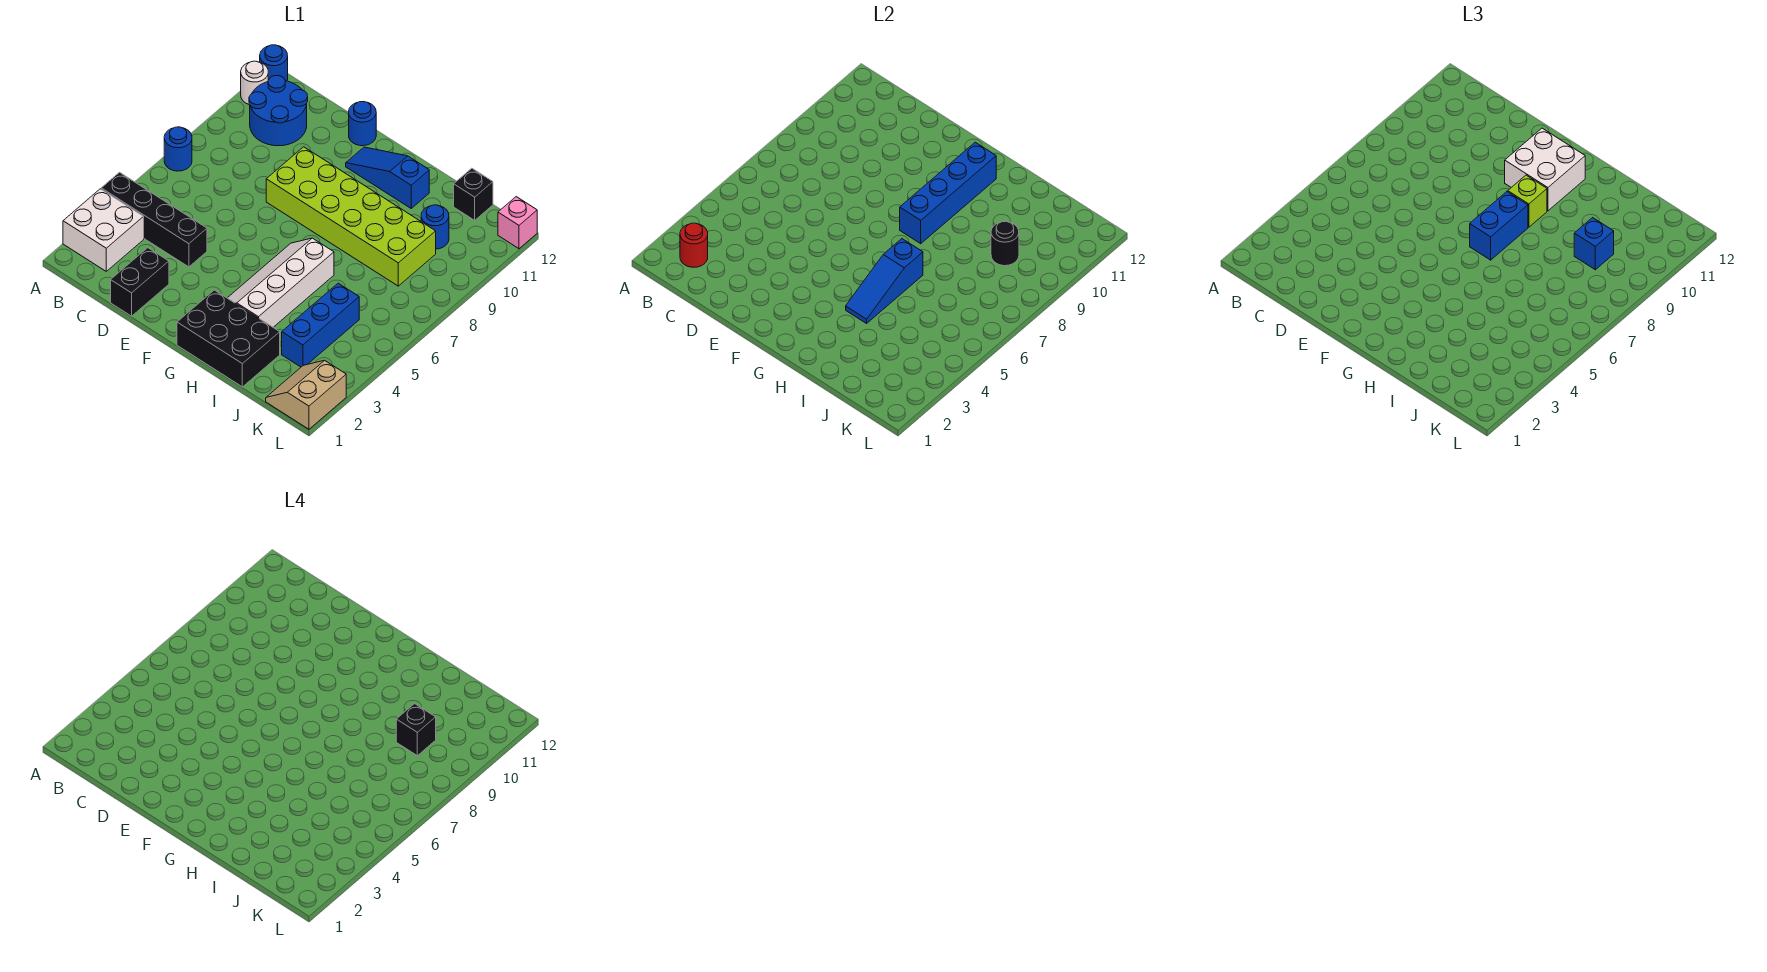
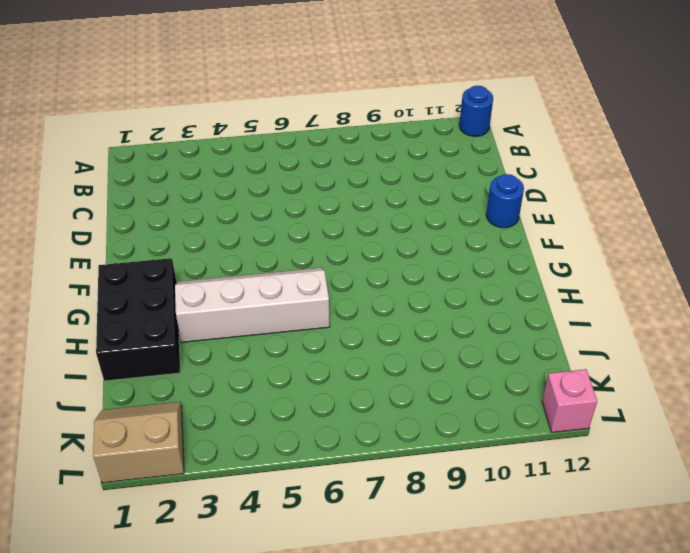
none -> white brick A2:B3 level 1
none -> black brick A4:D4 level 1
none -> blue round brick A7 level 1

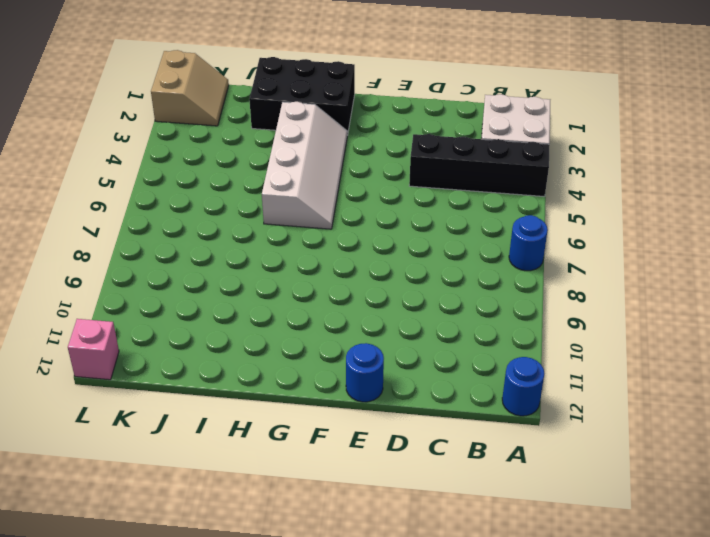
none -> white round brick A11 level 1
none -> blue round brick B10:C11 level 1
none -> black brick D1:D2 level 1

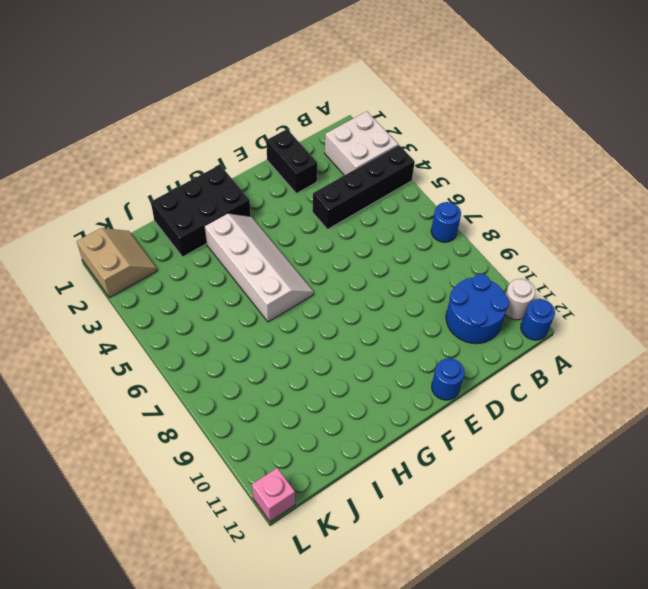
none -> lime brick E8:J9 level 1
none -> blue slope F11:H11 level 1 top H
none -> blue brick J3:J5 level 1

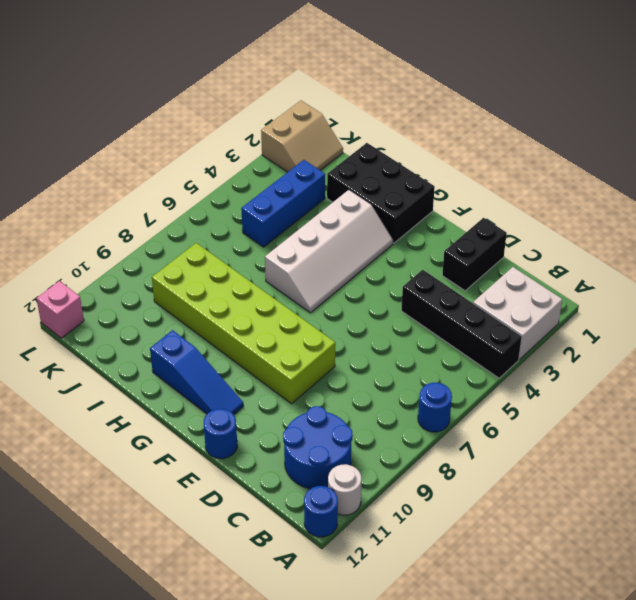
none -> blue round brick J10 level 1
none -> black brick J12 level 1
none -> red round brick B2 level 2

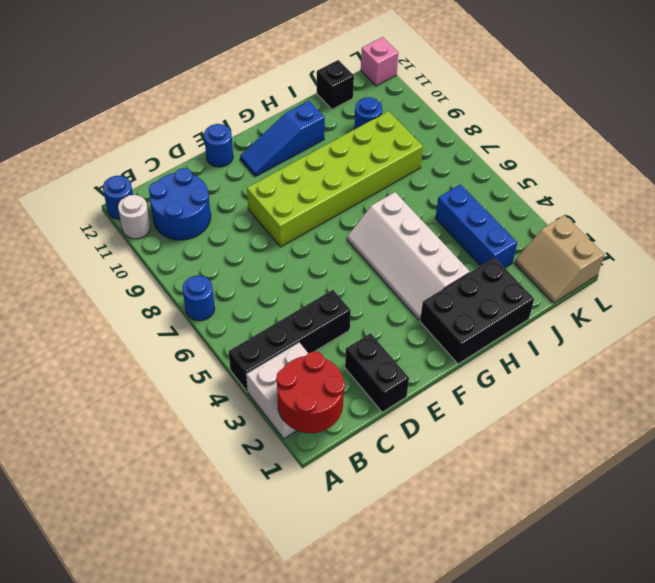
red round brick A1:B2 level 2 -> red round brick B2 level 2
none -> blue brick G8:G11 level 2
none -> blue slope H4:H6 level 2 top 6
none -> black round brick J9 level 2

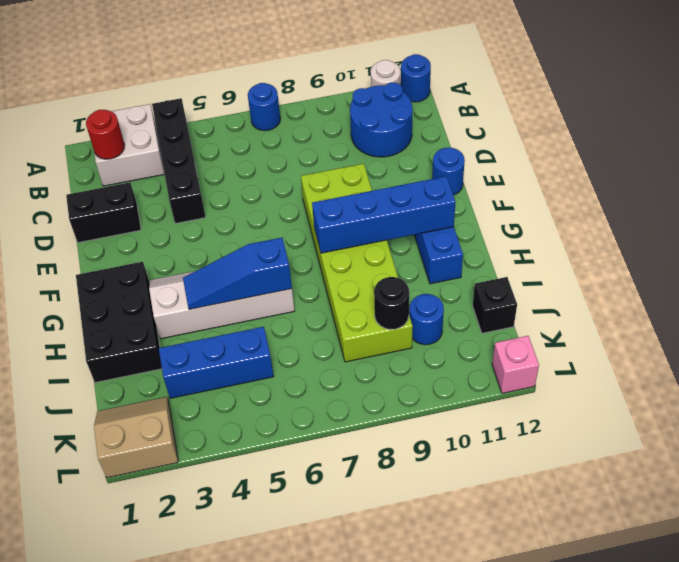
none -> white brick F10:G11 level 3
none -> blue brick G7:G8 level 3
none -> lime brick G9 level 3

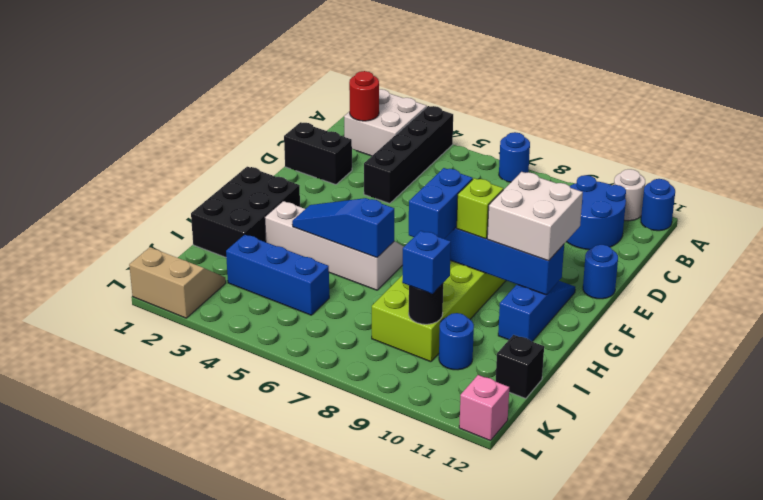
blue brick G8:H8 level 3 -> blue brick G7:G8 level 3
none -> black brick J9 level 4

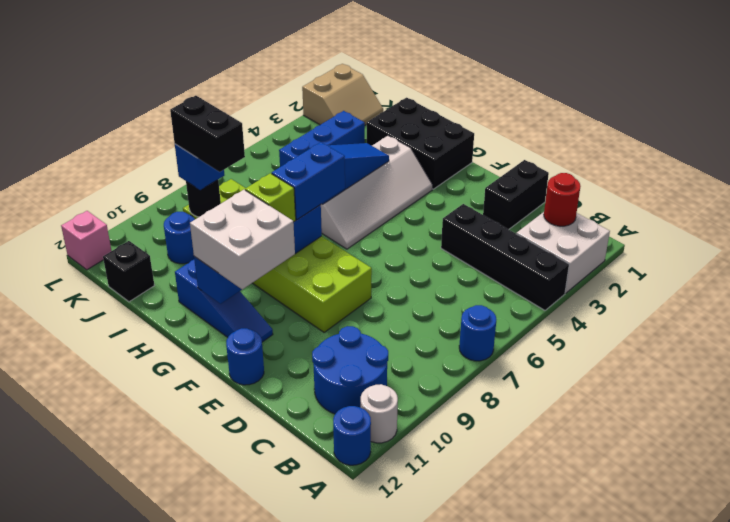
black brick I9:J9 level 4 -> black brick J9 level 4

